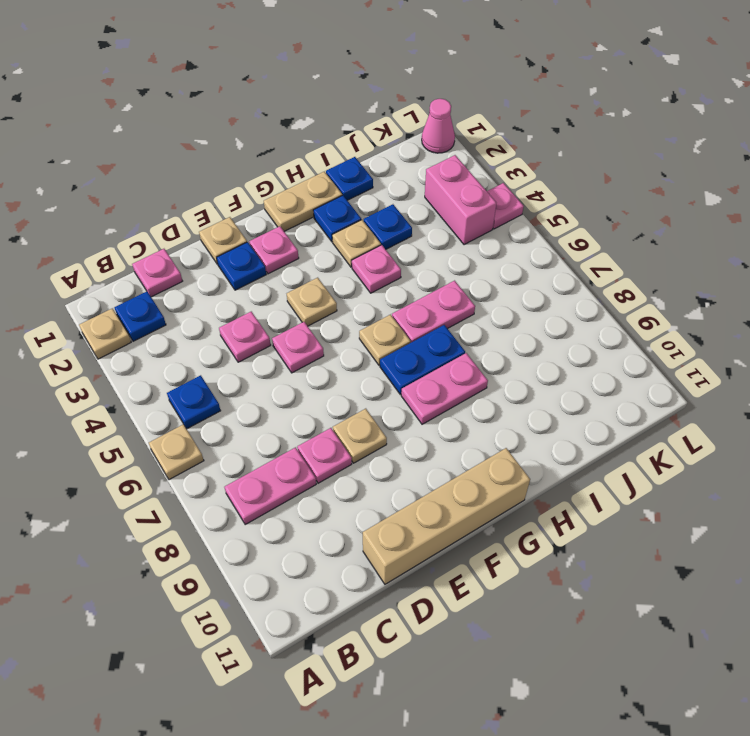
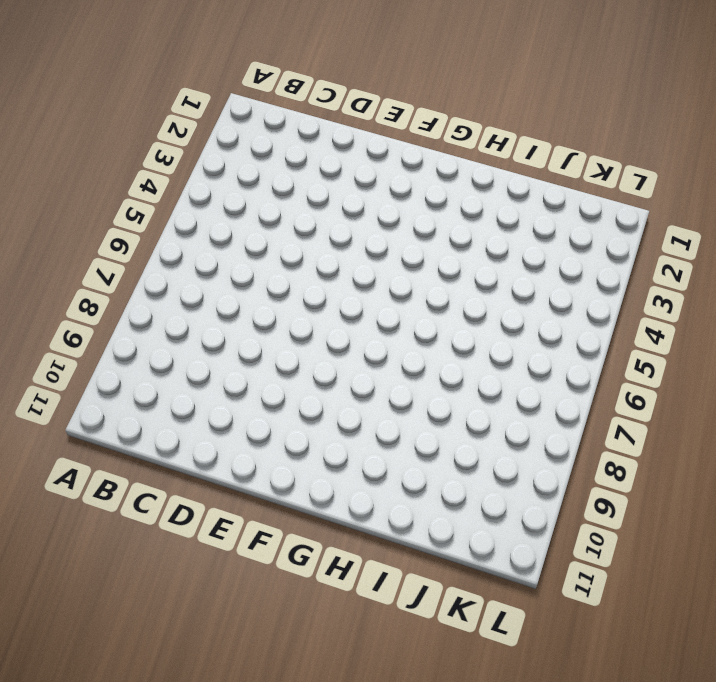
none -> tan plate A2 level 1
none -> tan plate A6 level 1
none -> blue plate B2 level 1

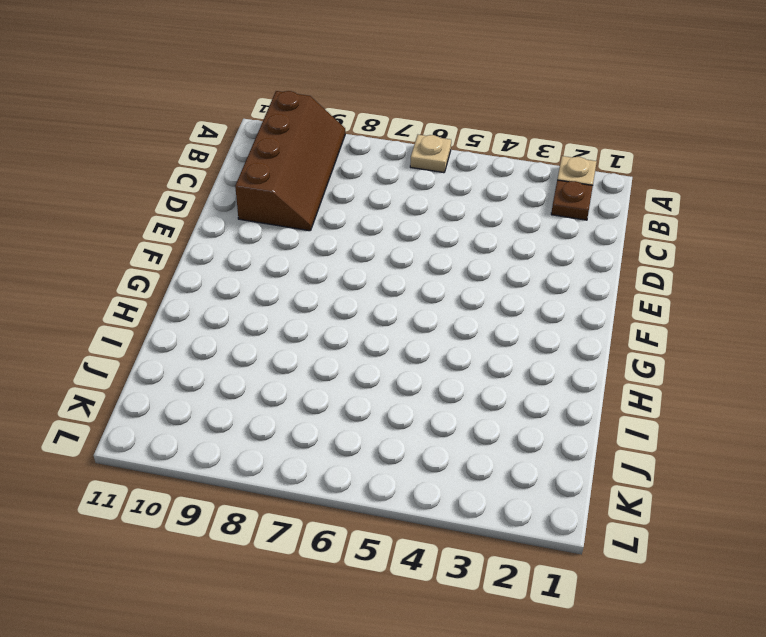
brown slope A9:D10 level 1 top 10 -> none
brown plate B2 level 1 -> blue plate B2 level 1
none -> blue plate B5 level 1
none -> pink plate B8:C8 level 1
none -> pink plate C1 level 1

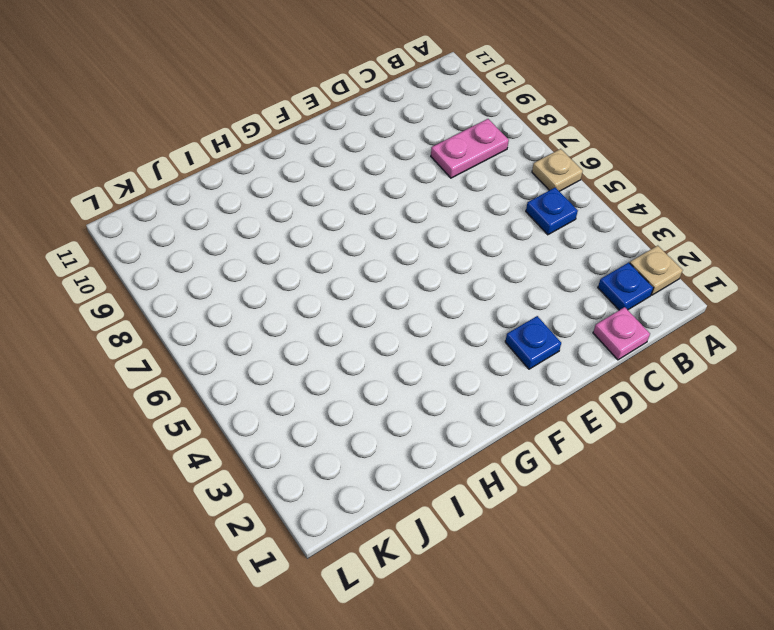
none -> pink plate D4 level 1
none -> pink plate D8 level 1
none -> tan brick D11:G11 level 1

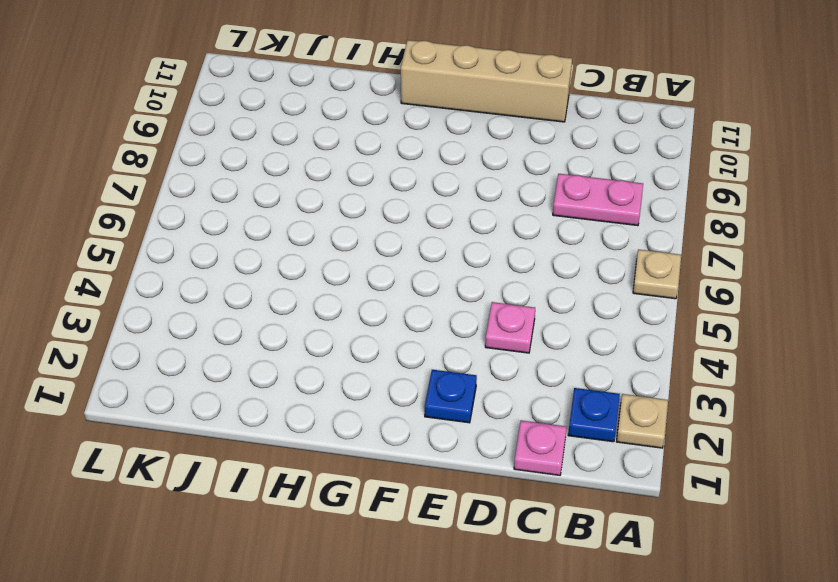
none -> blue plate B5 level 1
none -> pink plate D8 level 1
none -> tan plate E1 level 1

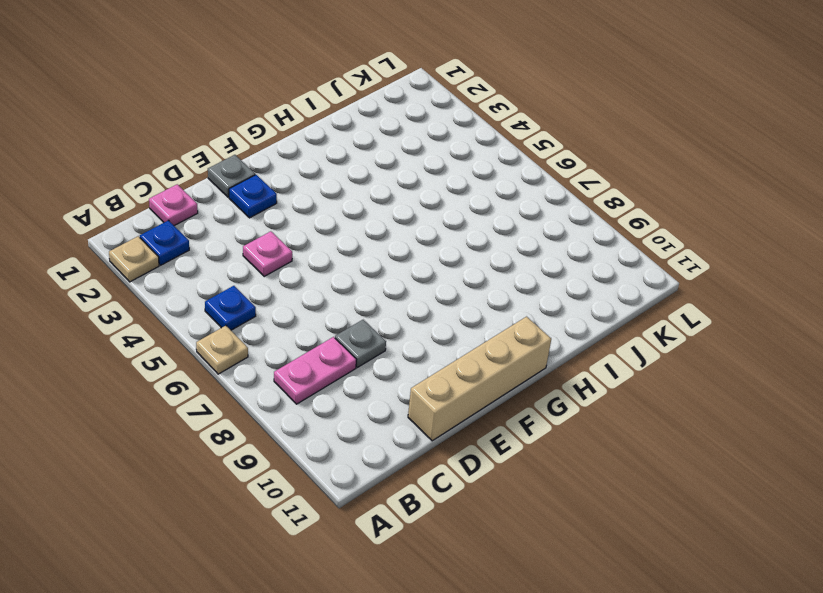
grey plate D8 level 1 -> pink plate D8 level 1
grey plate E1 level 1 -> tan plate E1 level 1
none -> pink plate E5 level 1
none -> tan plate E8 level 1
none -> pink plate F2 level 1

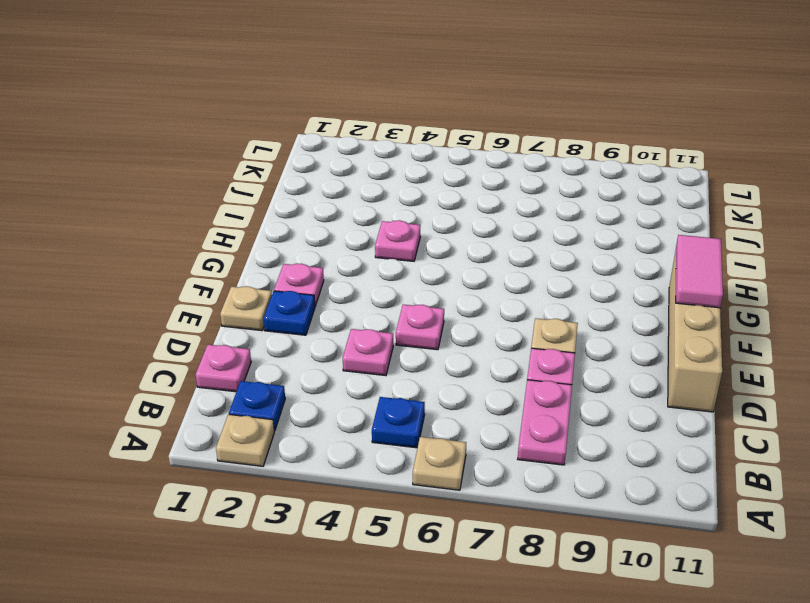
pink tile F11:G11 level 2 -> none
none -> tan plate F4 level 1
none -> tan plate G1:H1 level 1
none -> tan plate G6 level 1

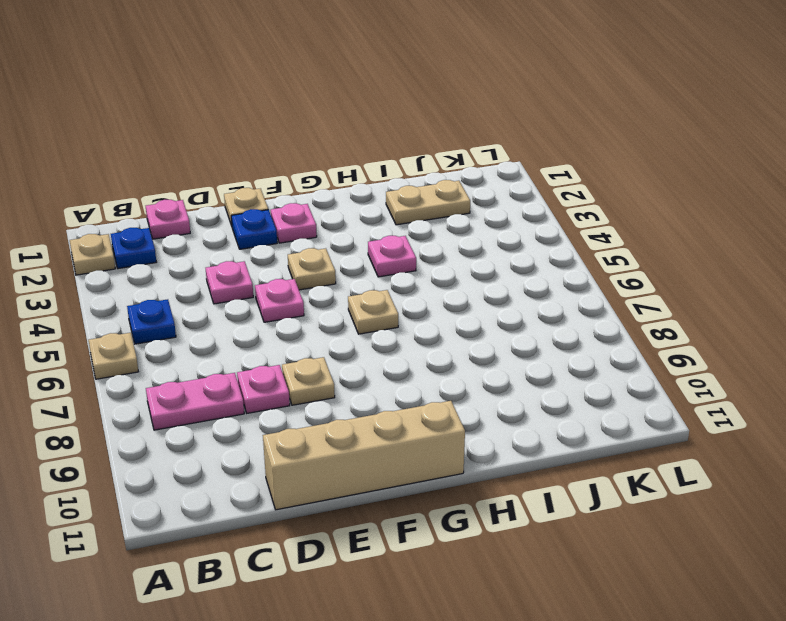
tan plate I2:J2 level 1 -> tan plate G1:H1 level 1
none -> blue plate G7:H7 level 1
none -> pink plate G8:H8 level 1
none -> blue plate H2 level 1

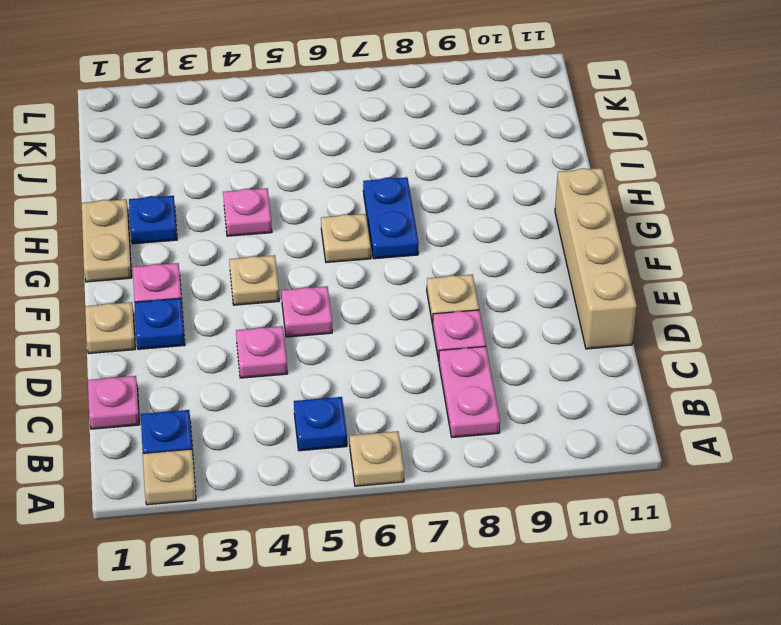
none -> pink plate G8:H8 level 1
none -> tan plate H3 level 1
none -> pink plate H6:I6 level 1

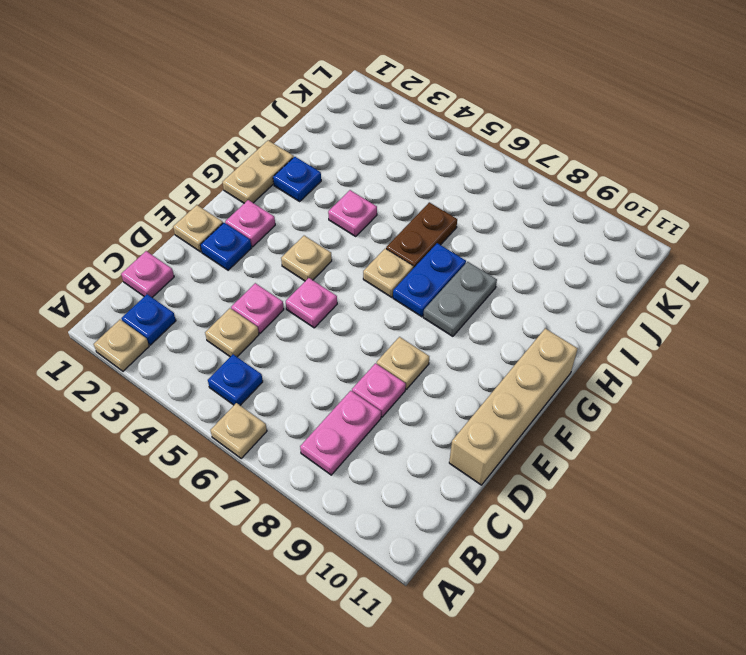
tan plate C4 level 1 -> tan plate H3 level 1
grey plate G8:H8 level 1 -> pink plate G8:H8 level 1
brown plate H6:I6 level 1 -> pink plate H6:I6 level 1
none -> blue plate I1 level 1
none -> blue plate I3 level 1
none -> pink brick K3:K4 level 1

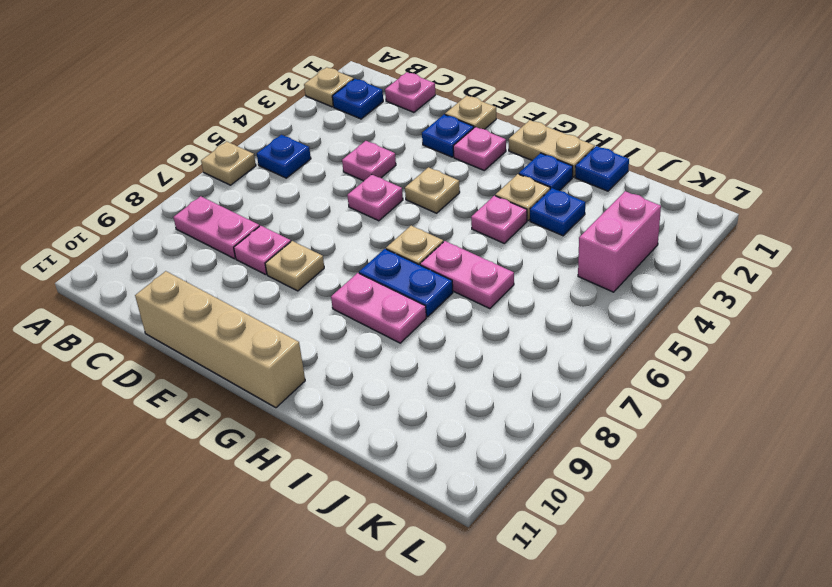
none -> pink cone L1 level 1
none -> pink plate L4 level 1

